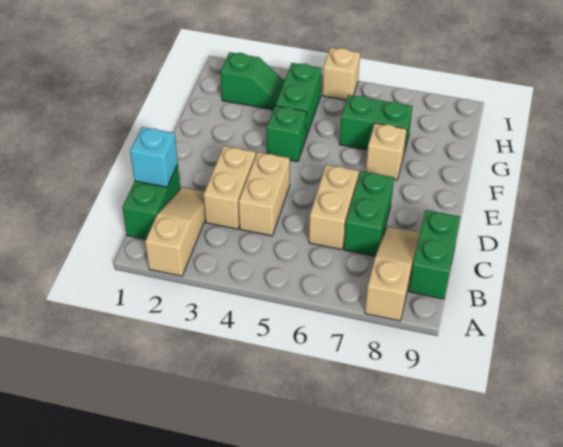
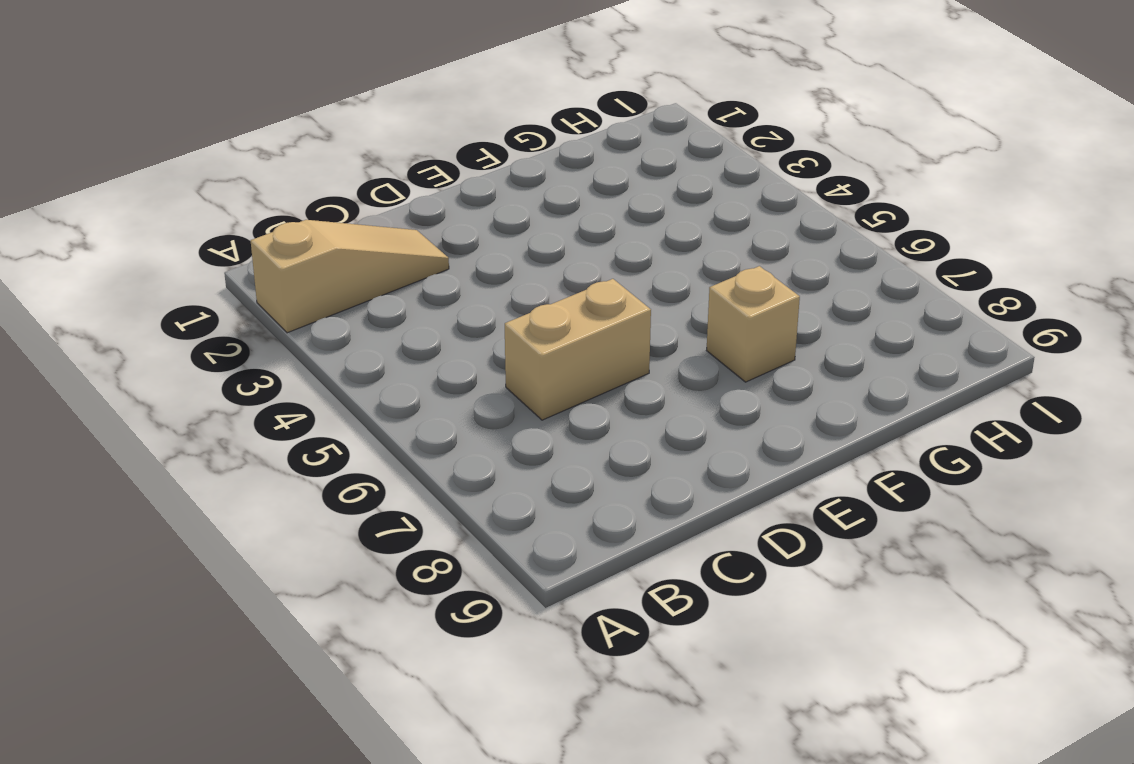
none -> tan slope A8:C8 level 1 top A
none -> green brick B1:C1 level 1
none -> green brick B9:C9 level 1

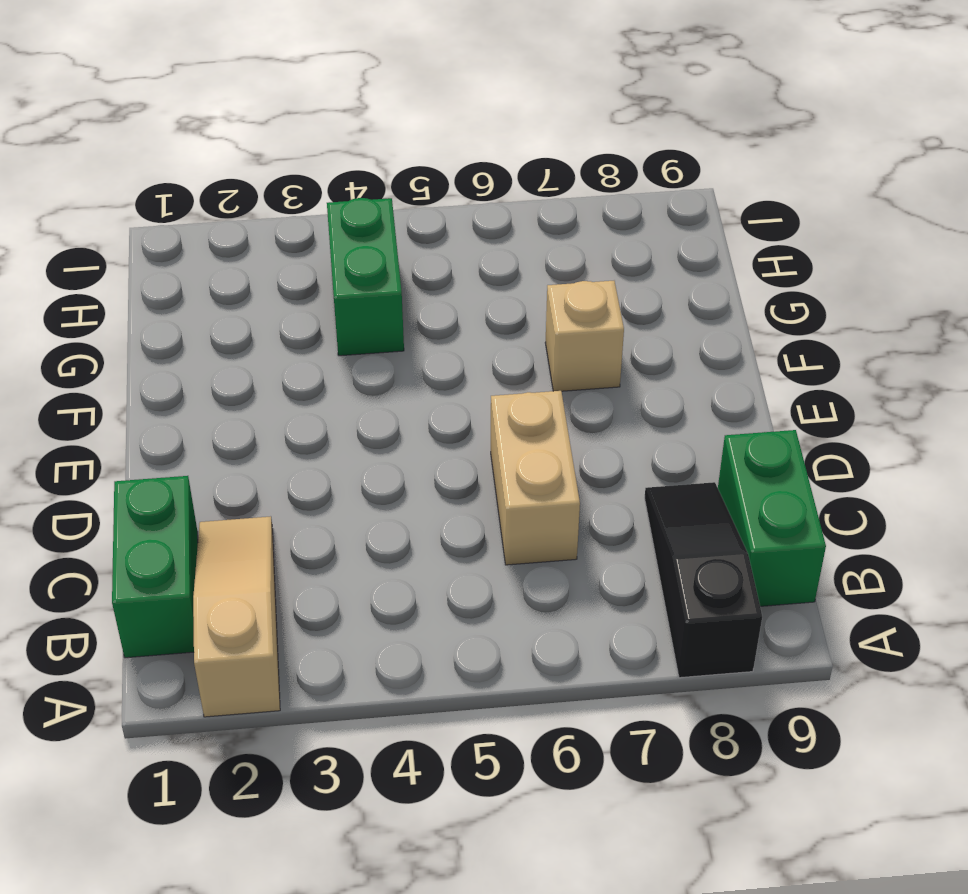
black slope A8:C8 level 1 top A -> tan slope A8:C8 level 1 top A
none -> tan brick C3:D3 level 1
none -> tan brick C4:D4 level 1
none -> green brick C7:D7 level 1

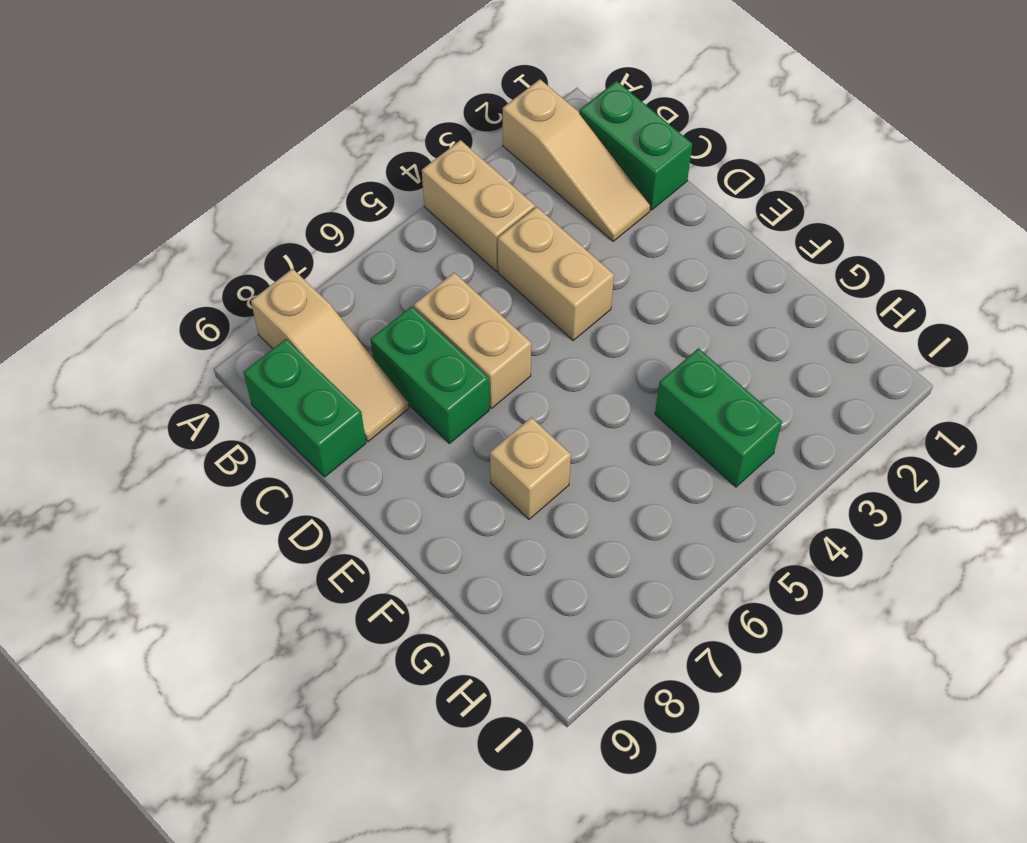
tan brick A4:B4 level 1 -> tan brick C3:D3 level 1
none -> green brick F4 level 1
none -> green brick G6:G7 level 1
none -> green slope H2:H3 level 1 top 2

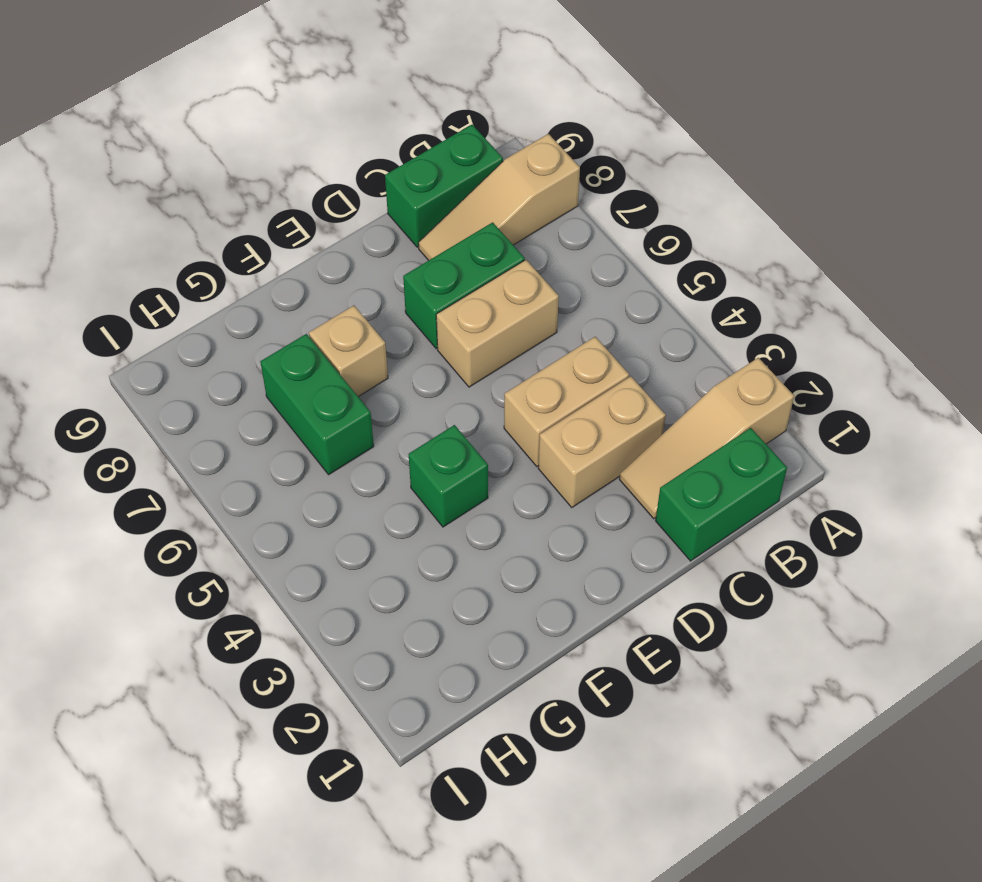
none -> green brick G4:H4 level 1
none -> green slope H2:H3 level 1 top 2
none -> tan brick I5 level 1

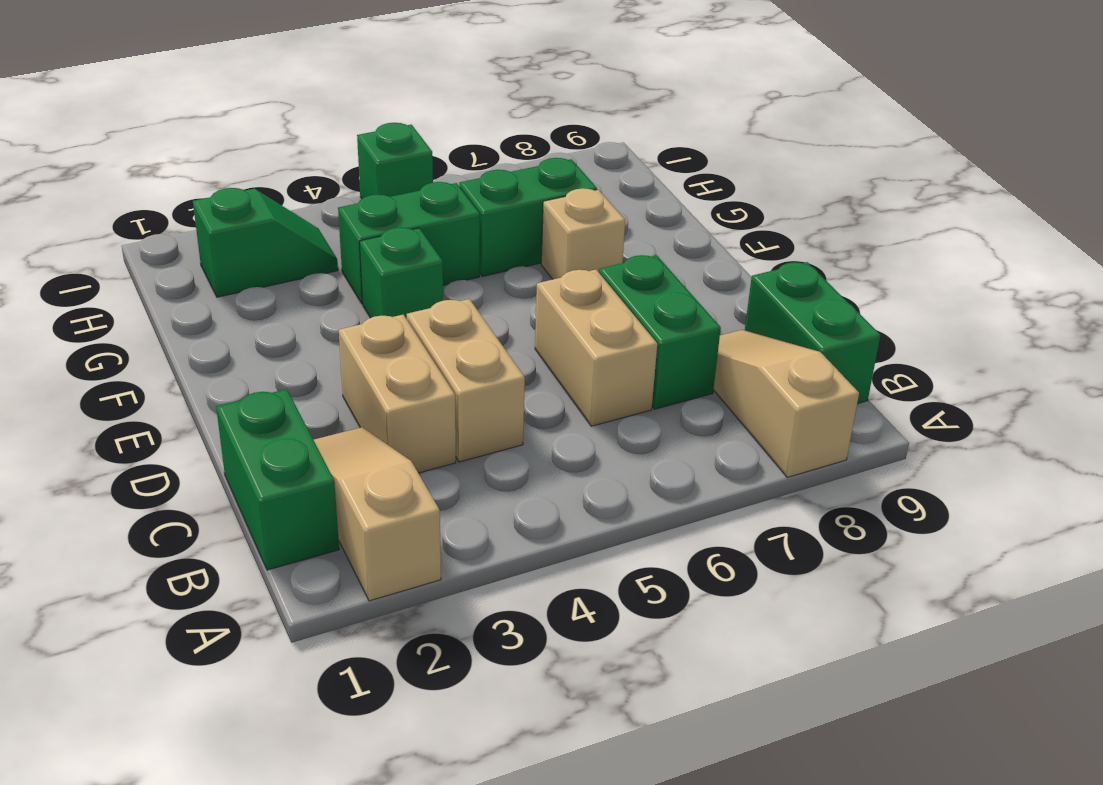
green brick G4:G5 level 1 -> green brick G4:H4 level 1
green brick I5 level 1 -> tan brick I5 level 1
none -> cyan brick C1 level 2

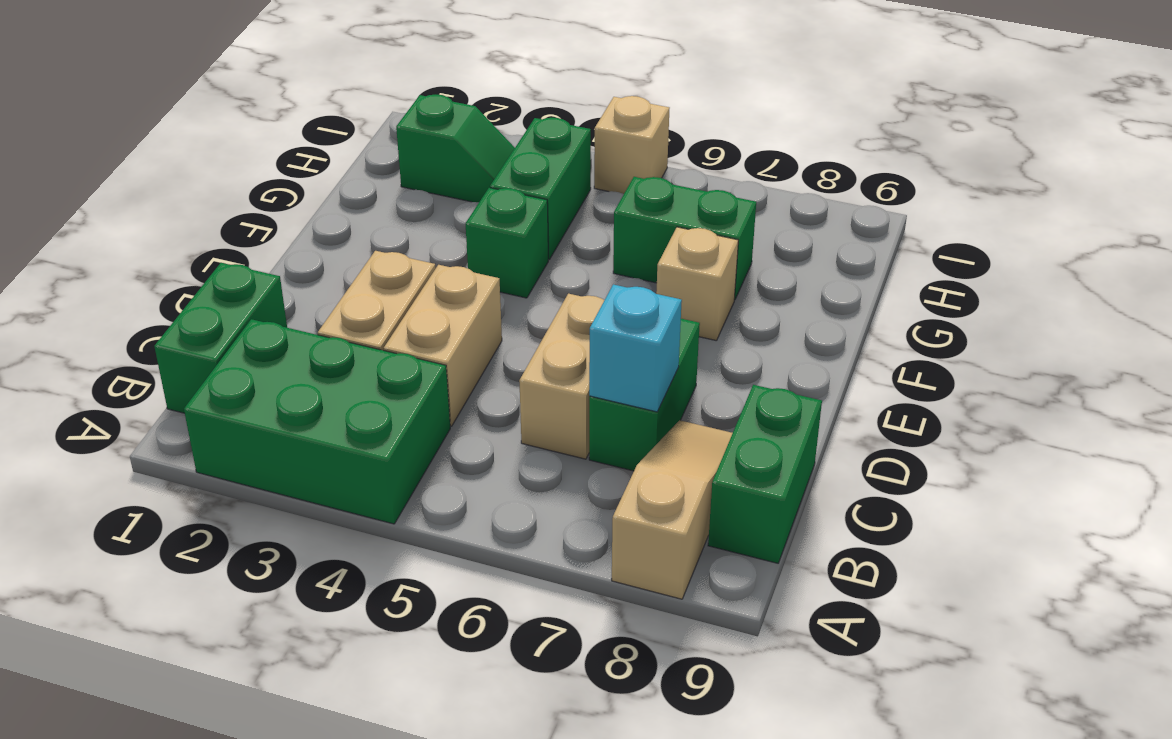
green brick A2:B4 level 1 -> tan slope A2:C2 level 1 top A
cyan brick C7 level 2 -> cyan brick C1 level 2

